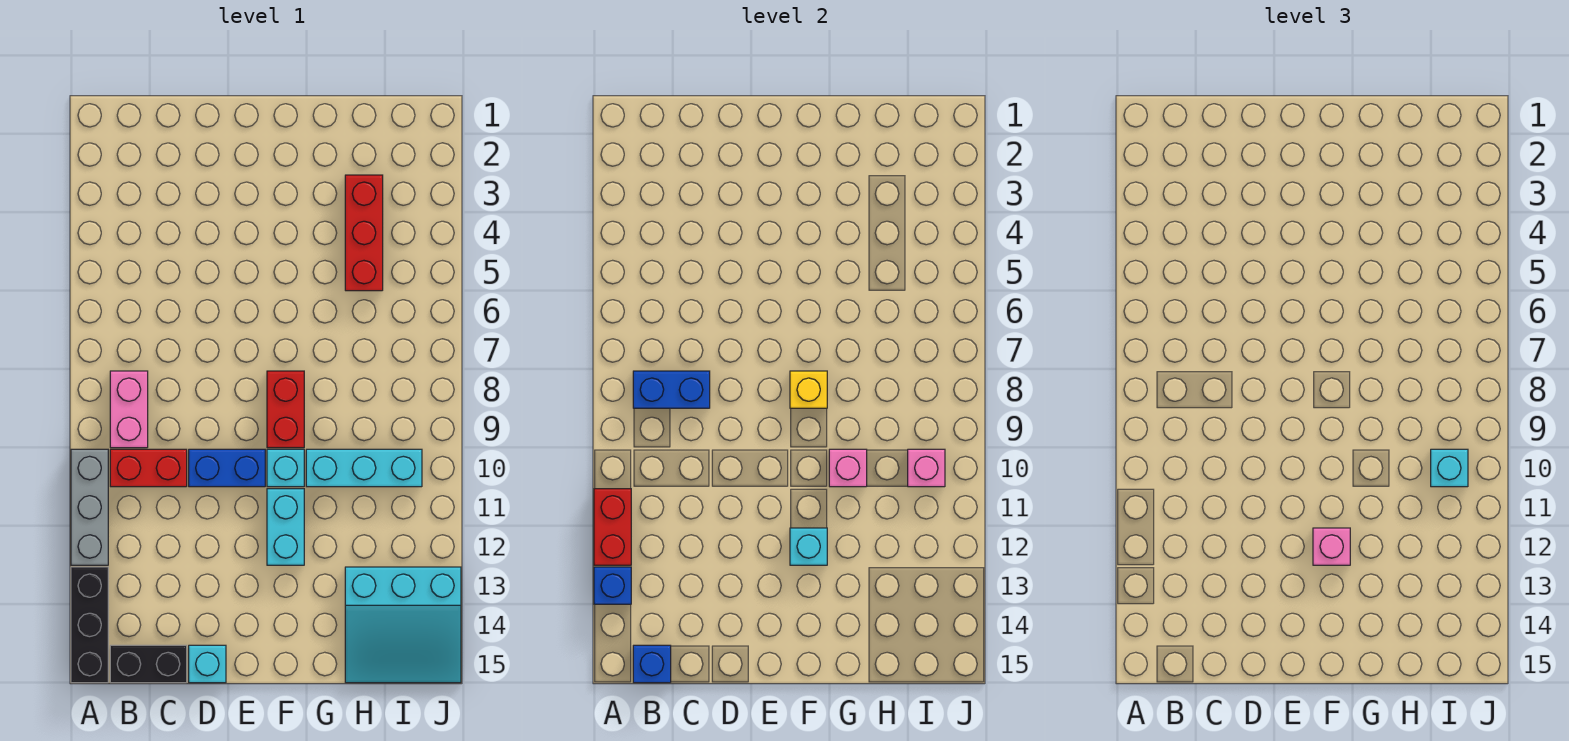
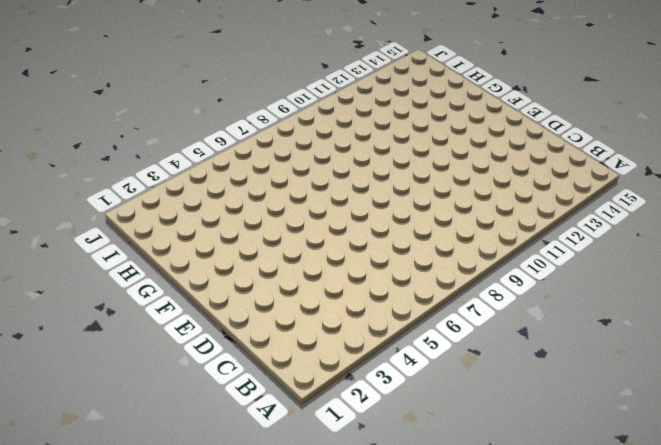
none -> grey brick A10:A12 level 1
none -> black brick A13:A15 level 1
none -> pink brick B8:B9 level 1

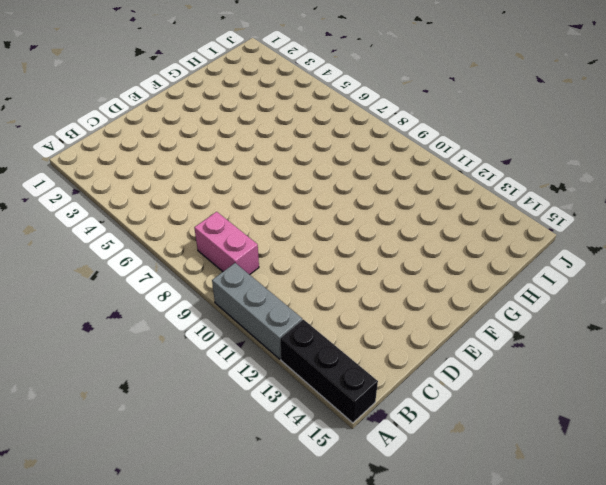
none -> red brick B10:C10 level 1
none -> black brick B15:C15 level 1
none -> blue brick D10:E10 level 1

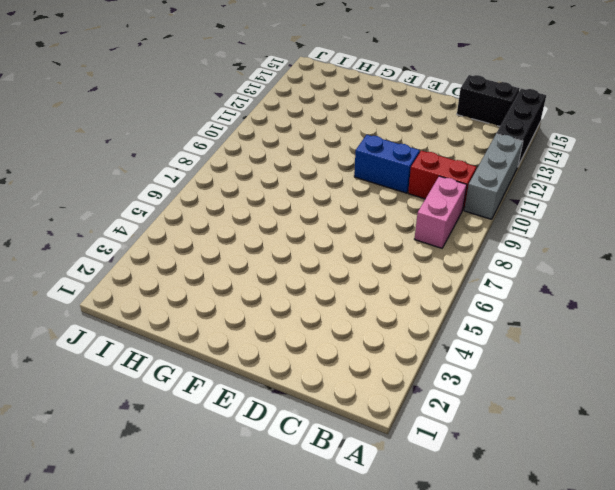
none -> cyan brick D15 level 1
none -> red brick F8:F9 level 1
none -> cyan brick F10 level 1

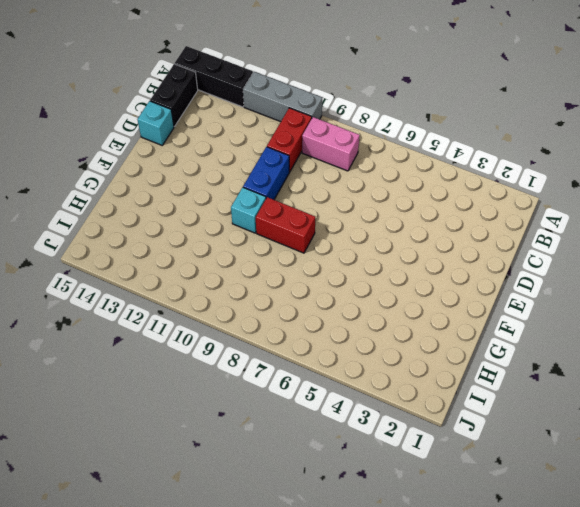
none -> cyan brick F11:F12 level 1
none -> cyan brick G10:I10 level 1
none -> red brick H3:H5 level 1

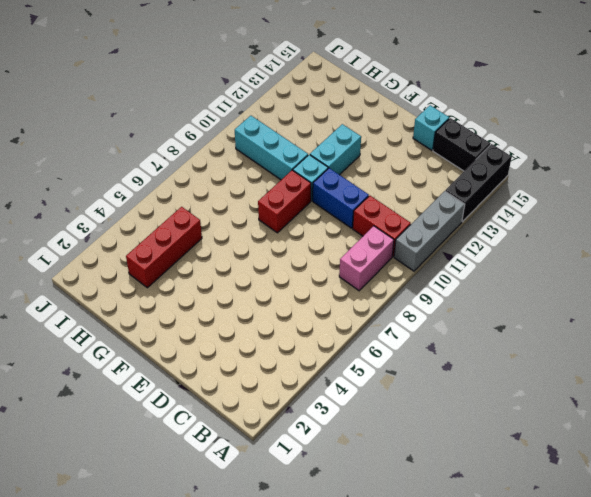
none -> cyan slope H13:J15 level 1 top 13
none -> red brick A11:A12 level 2
none -> blue brick A13 level 2

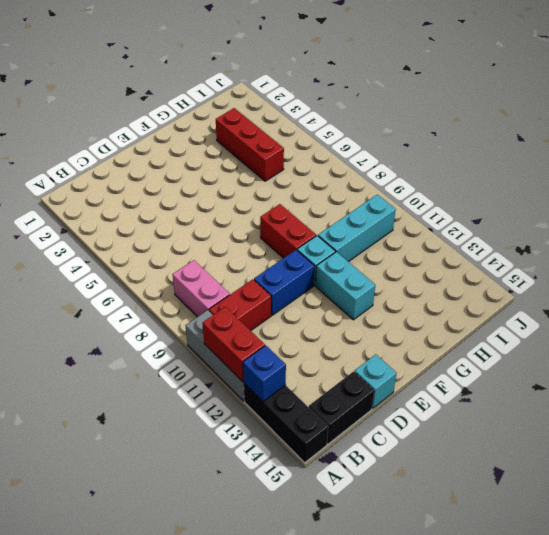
none -> cyan slope H13:J15 level 1 top 13
none -> blue brick B8:C8 level 2
none -> blue brick B15 level 2

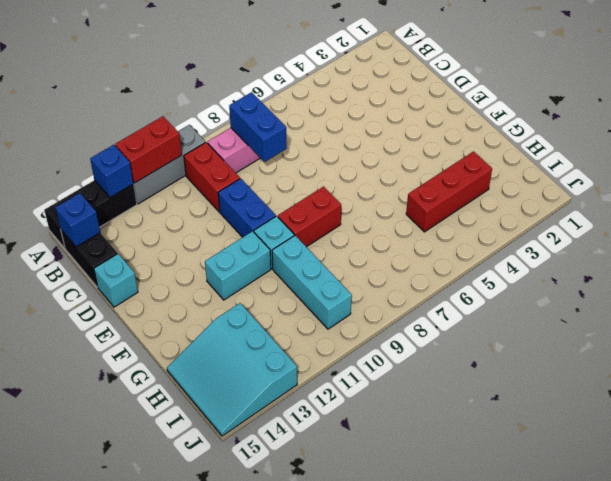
none -> yellow brick F8 level 2
none -> cyan brick F12 level 2
none -> pink brick G10 level 2

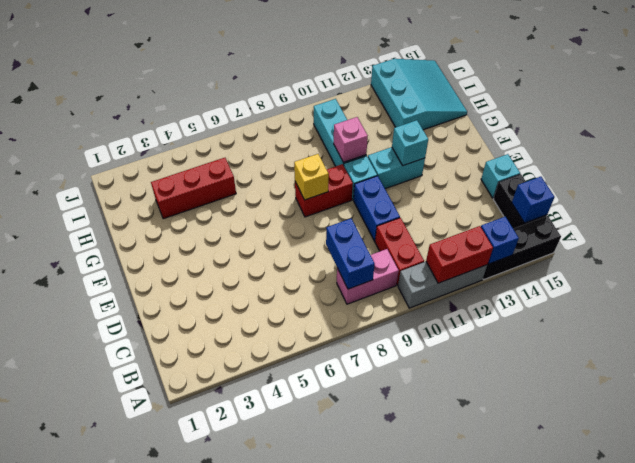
none -> pink brick I10 level 2
none -> pink brick F12 level 3
none -> cyan brick I10 level 3

